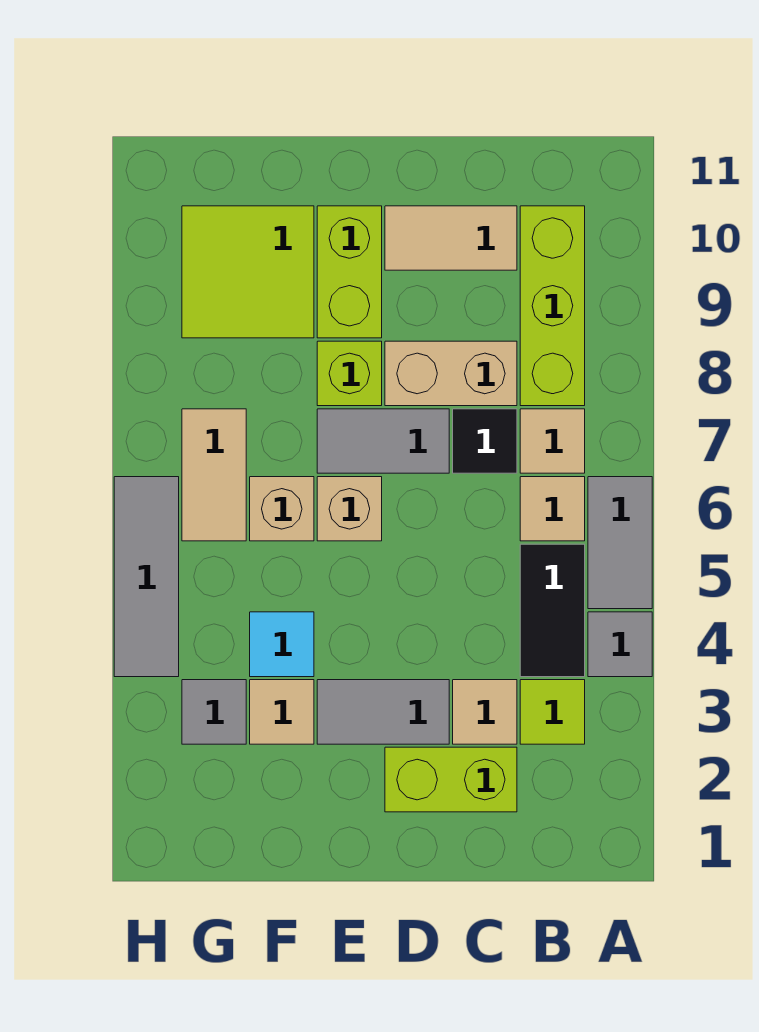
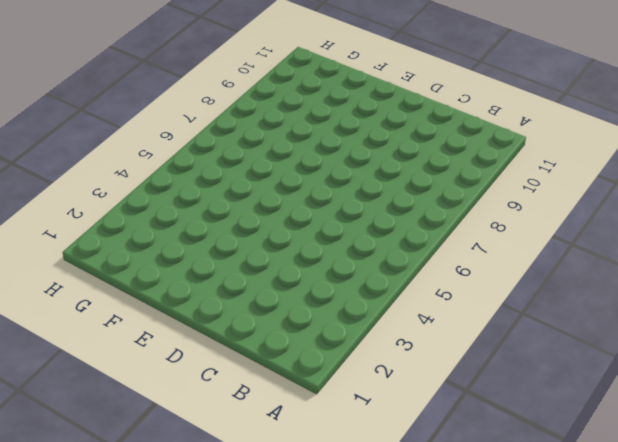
none -> grey tile A4 level 1
none -> grey tile A5:A6 level 1
none -> lime tile B3 level 1

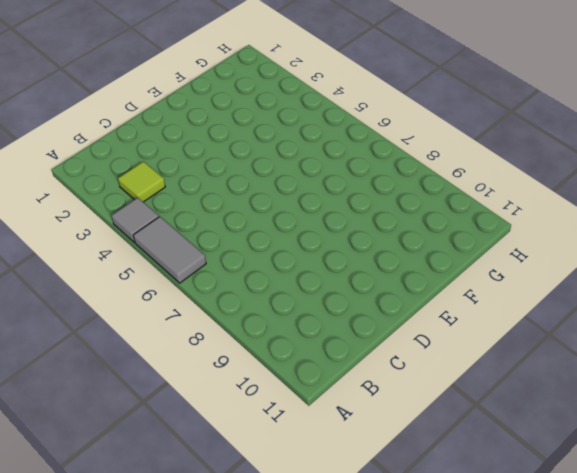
none -> black tile B4:B5 level 1
none -> tan tile B6 level 1
none -> tan tile B7 level 1

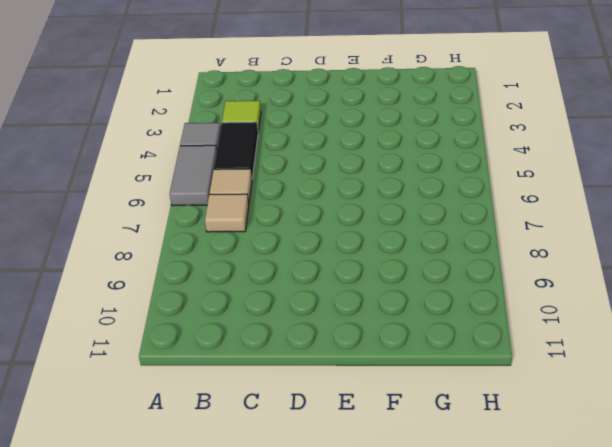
none -> lime brick B8:B10 level 1
none -> lime brick C2:D2 level 1
none -> tan tile C3 level 1

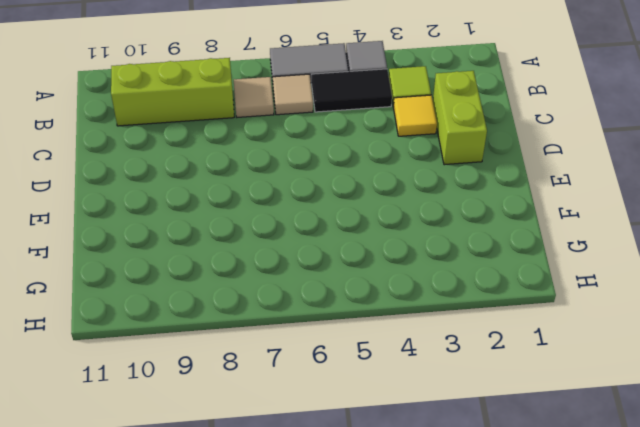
yellow tile C3 level 1 -> tan tile C3 level 1
none -> black tile C7 level 1
none -> tan brick C8:D8 level 1
none -> tan tile C10:D10 level 1

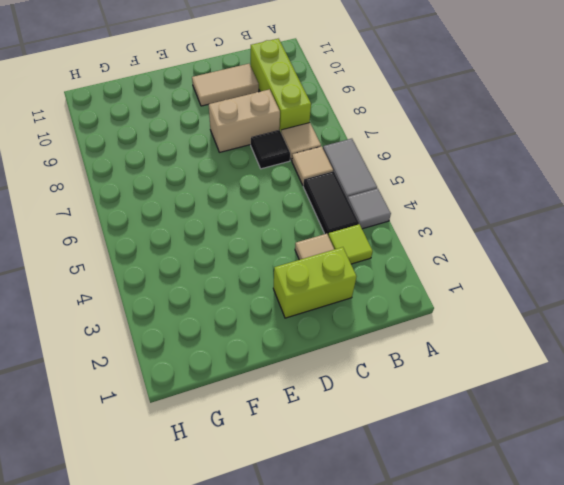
none -> grey tile D3:E3 level 1
none -> grey tile D7:E7 level 1
none -> tan brick E6 level 1

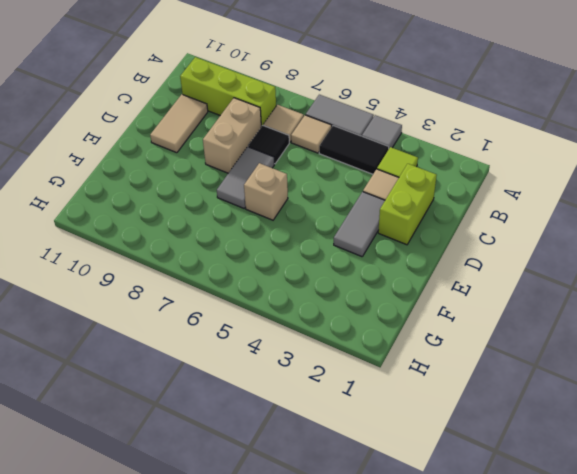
none -> lime brick E8 level 1
none -> lime brick E9:E10 level 1
none -> tan tile F3 level 1

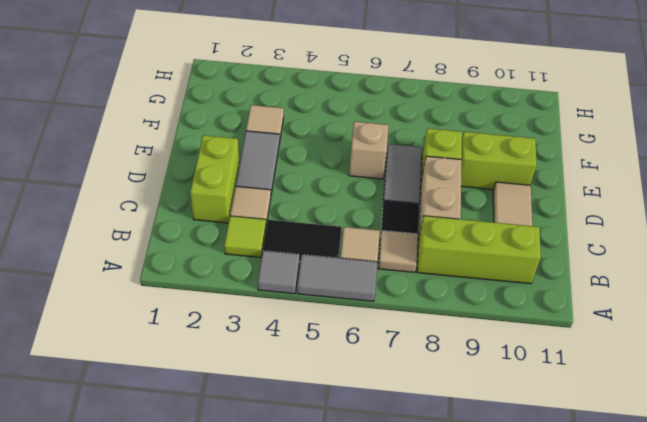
none -> cyan tile F4 level 1
none -> tan brick F6 level 1
none -> lime tile F9:G10 level 1

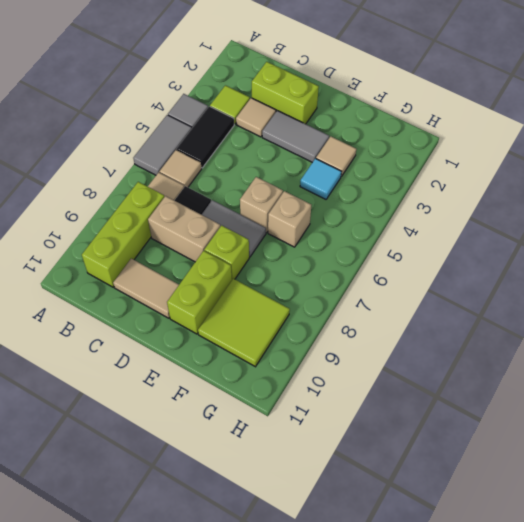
none -> grey tile G3 level 1
none -> tan tile G6:G7 level 1
none -> grey tile H4:H6 level 1

